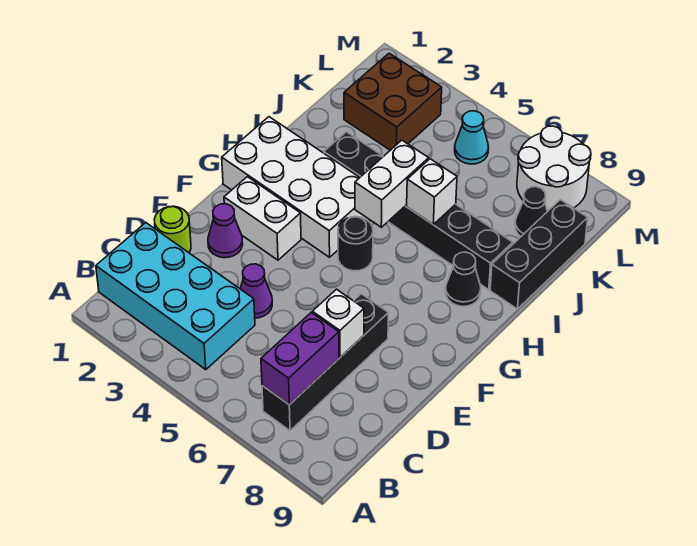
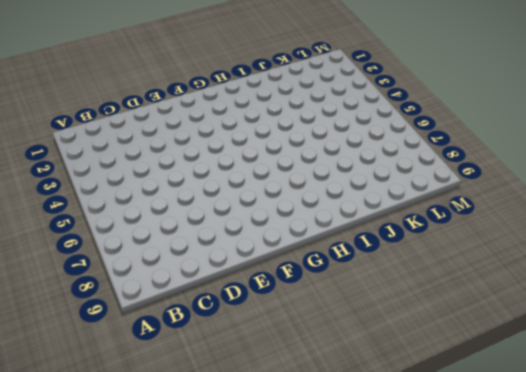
none -> cyan brick B1:C4 level 1
none -> black brick B7:E7 level 1
none -> lime round brick D1 level 1

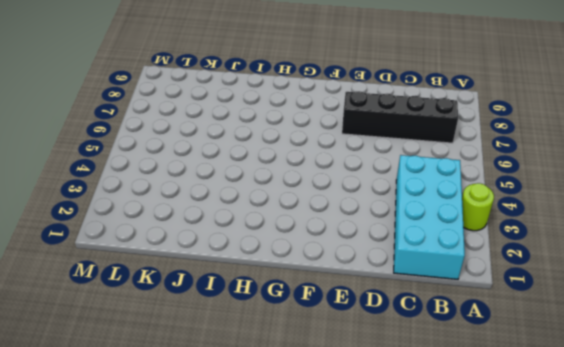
lime round brick A3 level 1 -> lime round brick D1 level 1
none -> purple cone D4 level 1
none -> purple cone E2 level 1
none -> white brick F2:F3 level 1

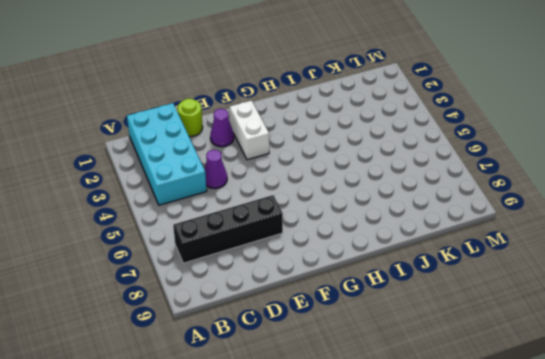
none -> white brick G1:H4 level 1
none -> black round brick G5 level 1
none -> black cone H8 level 1

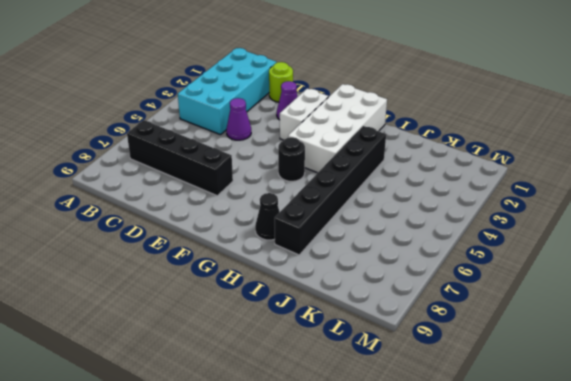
none -> black brick I9:K9 level 1
none -> brown brick K2:L3 level 1
none -> black cone K8 level 1

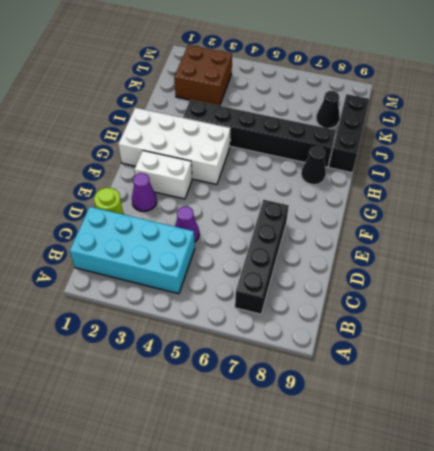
none -> black round brick G5 level 1
none -> cyan cone L5 level 1
none -> white round brick L7:M8 level 1

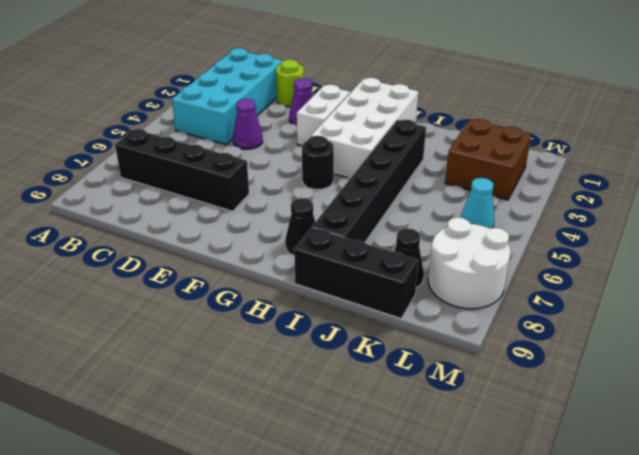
none -> purple brick B7:C7 level 2
none -> white brick D7 level 2
none -> white brick H5:I5 level 2

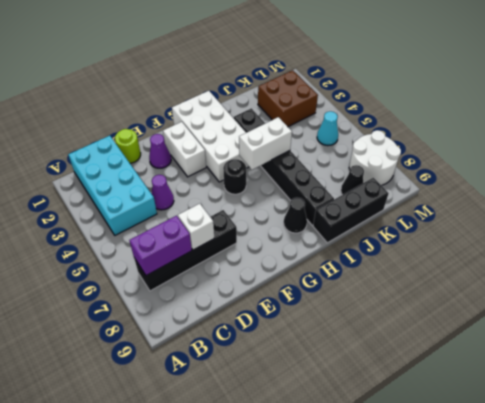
none -> white brick I6 level 2

